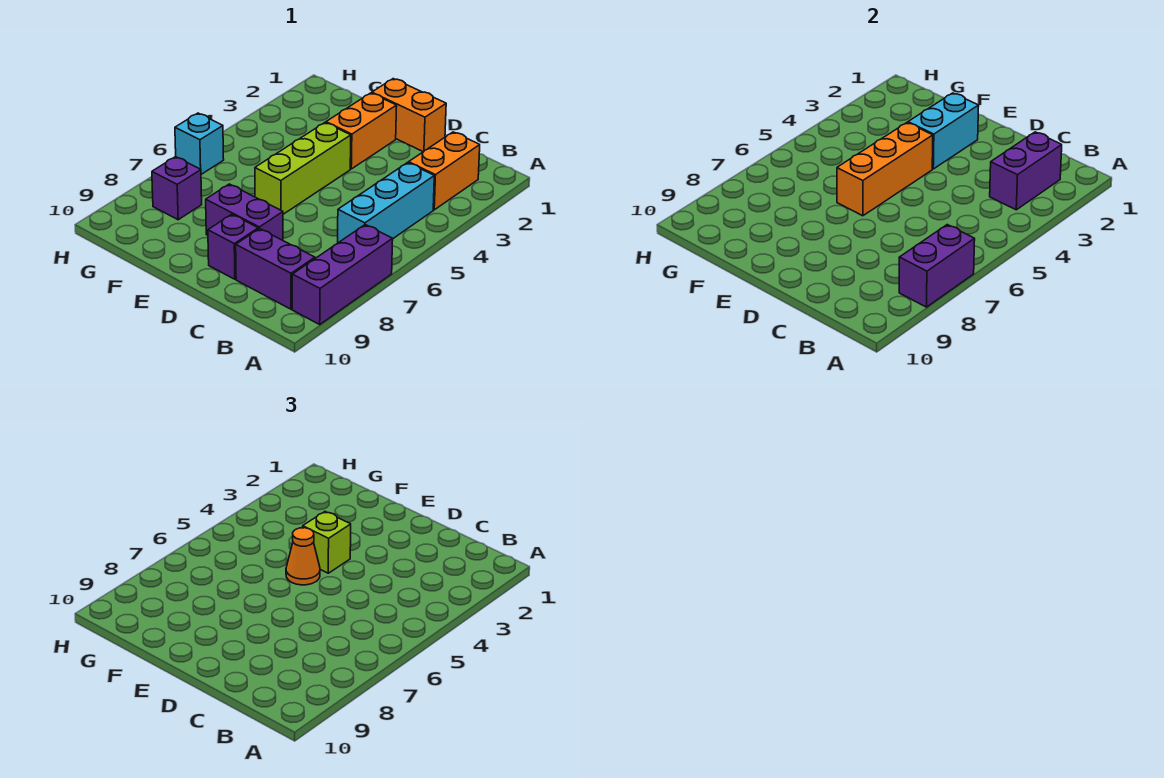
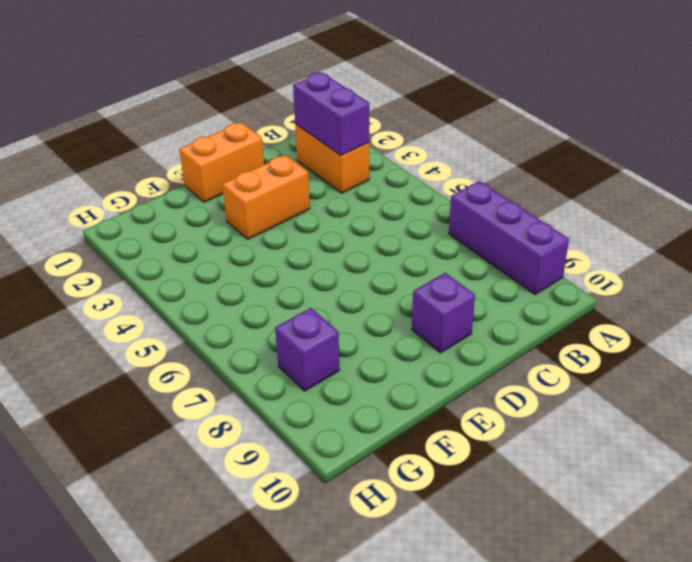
orange brick D3:E3 level 1 -> orange brick E2:E3 level 1
none -> cyan brick B4:B6 level 1
none -> purple brick B9:C9 level 1
none -> purple brick D8:E8 level 1

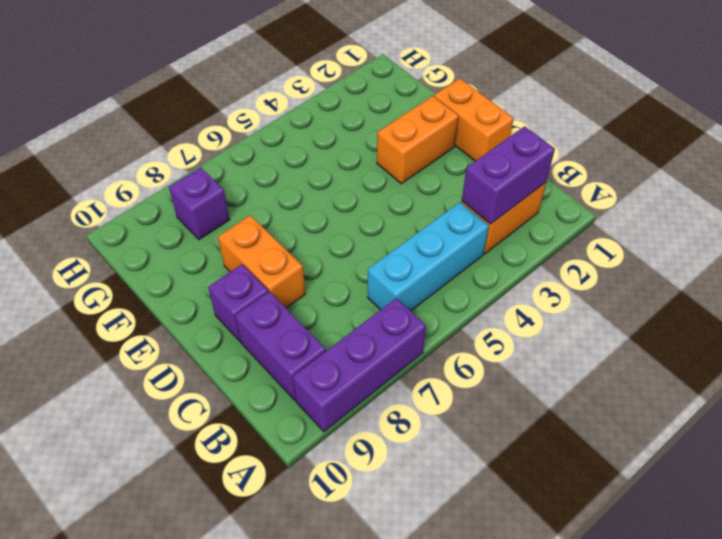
orange brick D8:E8 level 1 -> purple brick D8:E8 level 1
none -> lime brick E4:E6 level 1
none -> cyan brick H6 level 1
none -> purple brick A7:A8 level 2

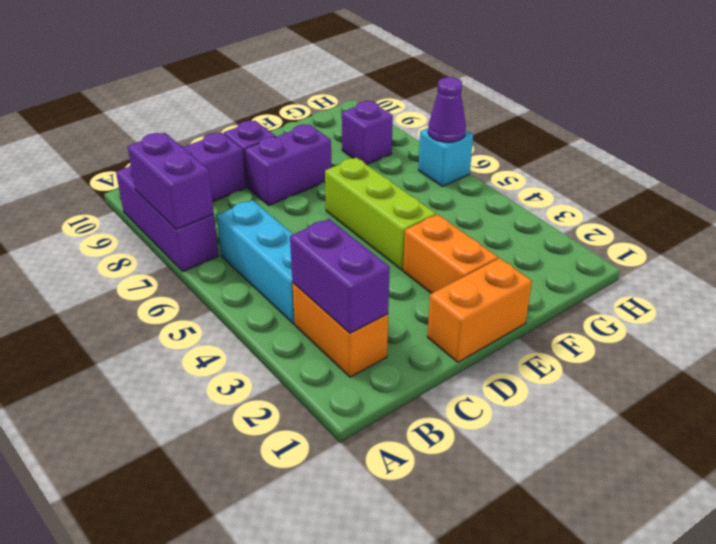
purple cone H6 level 2 -> none
none -> cyan brick E2:E3 level 2
none -> orange brick E4:E6 level 2
none -> lime brick E4 level 3

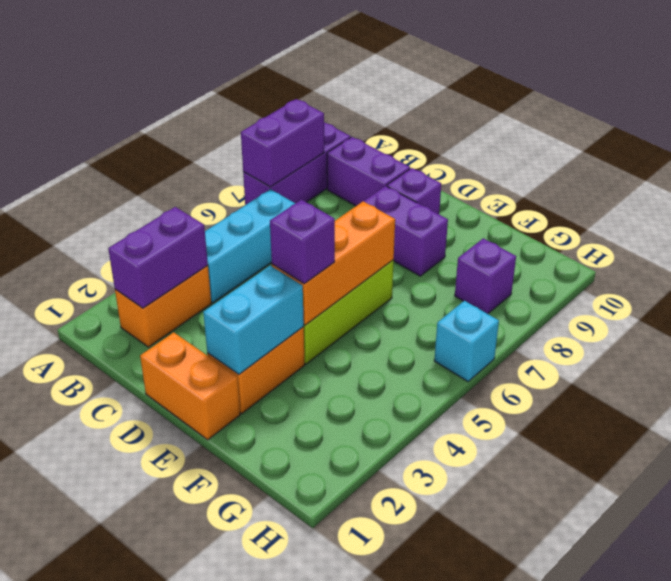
purple brick E4 level 3 -> lime brick E4 level 3
none -> orange cone E5 level 3

